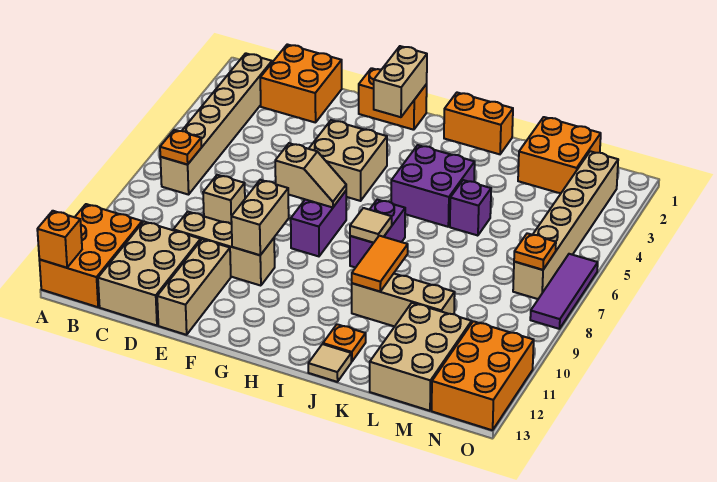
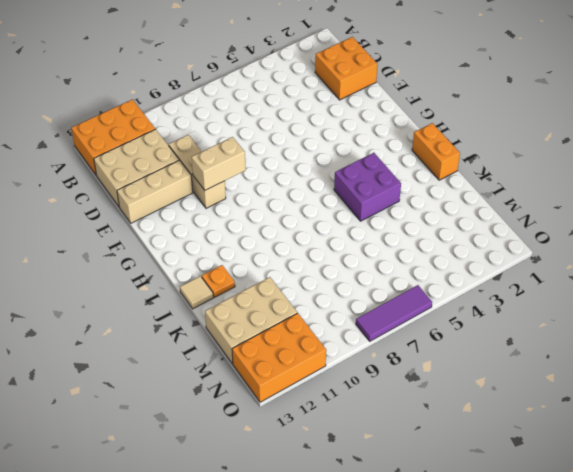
none -> tan brick B2:B7 level 1
none -> tan brick D8 level 1
none -> orange brick F1:G1 level 1
none -> tan brick F4:G5 level 1

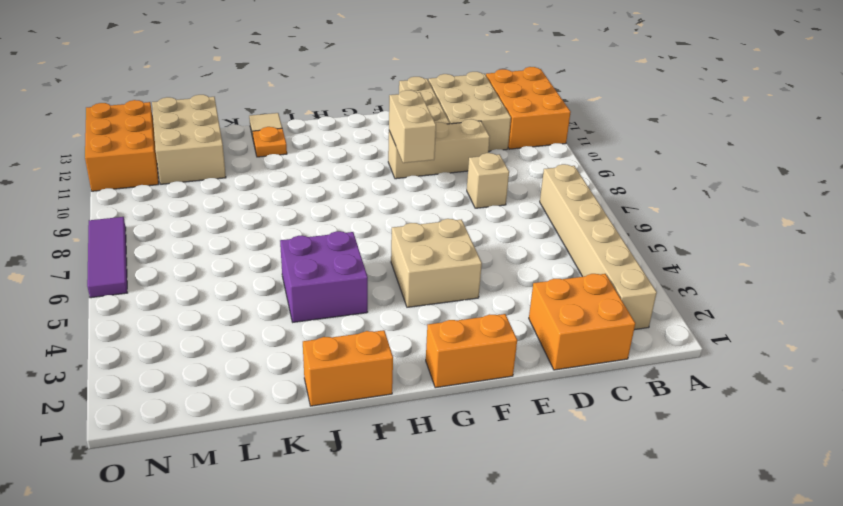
none -> purple brick G7:G8 level 1
none -> purple brick I7:I8 level 1
none -> tan brick J10:L10 level 1
none -> purple brick K5 level 1

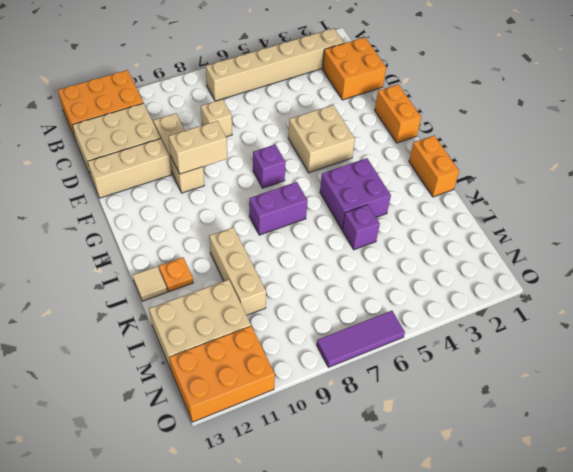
purple brick G7 level 1 -> purple brick G7:G8 level 1
none -> orange brick L1:M2 level 1
none -> tan brick N2:N7 level 1
none -> orange brick A13 level 2
none -> orange plate B7 level 2

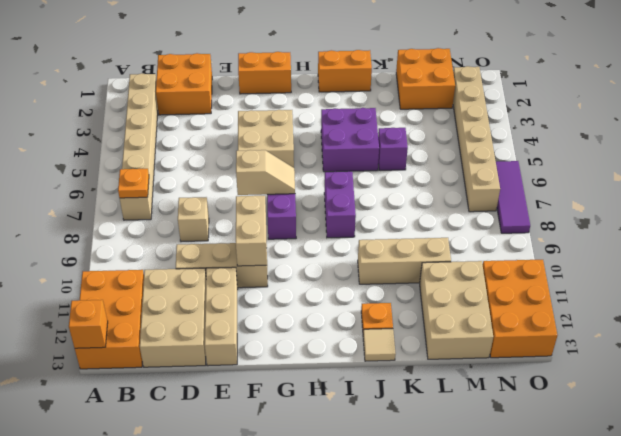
none -> tan brick G1:G2 level 2
none -> tan tile I8 level 2
none -> orange tile J9:J10 level 2
none -> orange plate N7 level 2

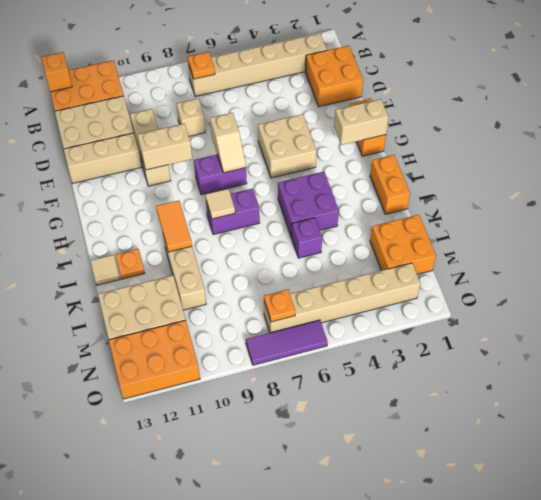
orange tile I10:J10 level 2 -> orange tile J9:J10 level 2

